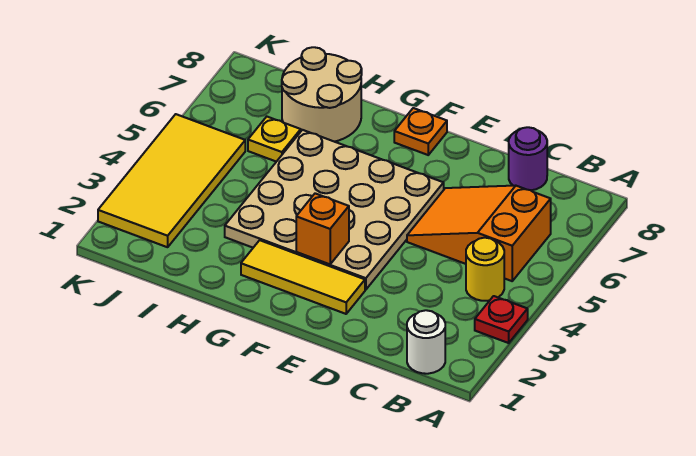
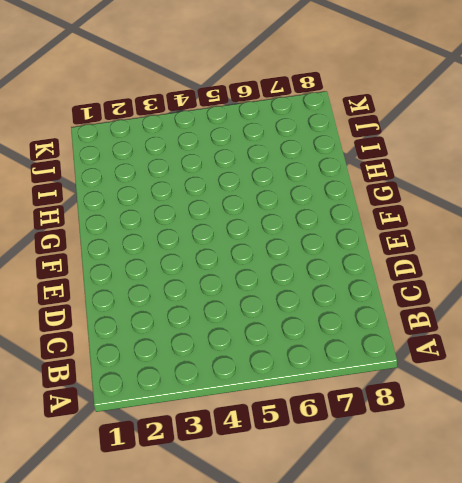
none -> red plate A3 level 1
none -> white round brick B1 level 1
none -> yellow round brick B4 level 1

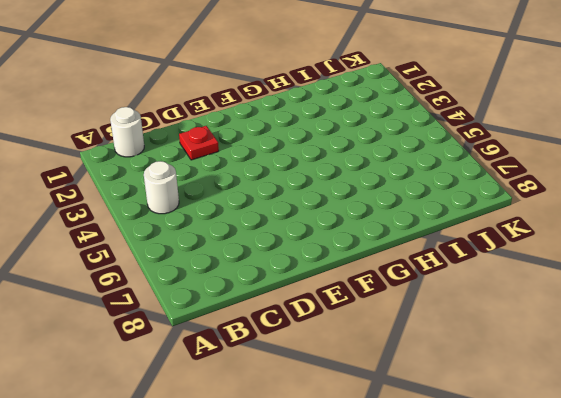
white round brick B4 level 1 -> yellow round brick B4 level 1
red plate D2 level 1 -> red plate A3 level 1
none -> orange slope B5:D6 level 1 top B
none -> purple round brick C8 level 1
none -> yellow tile E2:G2 level 1

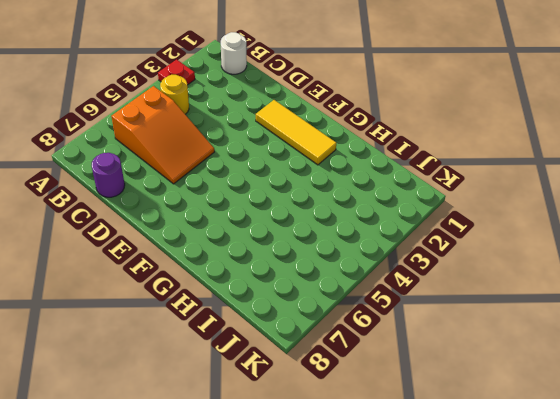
none -> tan plate E3:H6 level 1
none -> orange plate F8 level 1
none -> tan round brick H7:I8 level 1

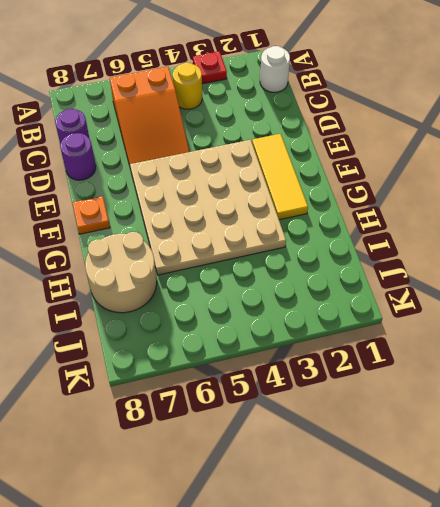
purple round brick D8 level 1 -> none
none -> yellow plate I6 level 1
none -> yellow tile J2:K5 level 1
none -> orange brick F3 level 2

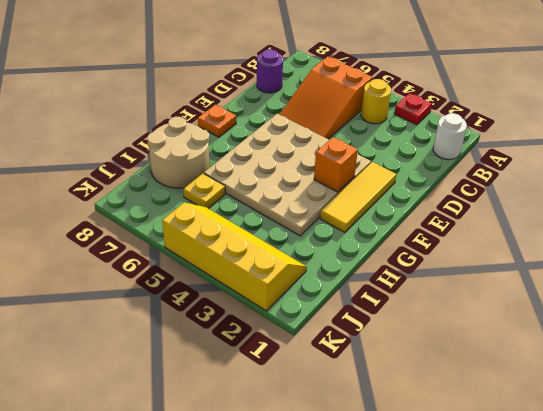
yellow slope J2:K5 level 1 top K -> yellow tile J2:K5 level 1

